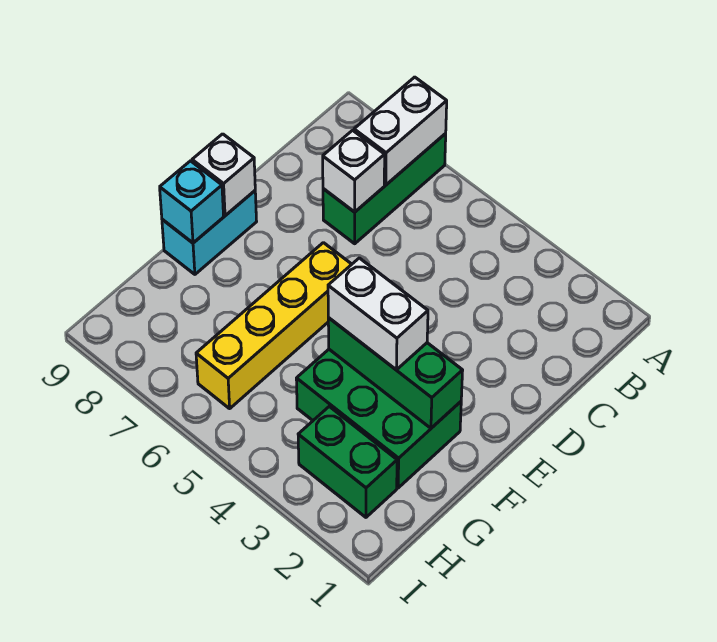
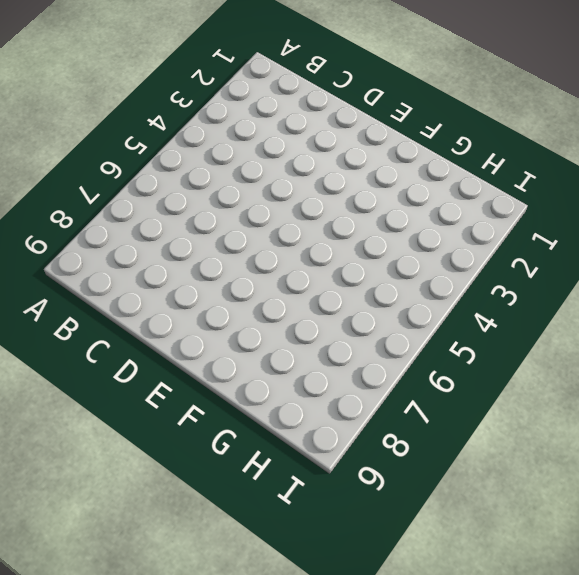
none -> green brick A7:C7 level 1
none -> yellow brick E6:H6 level 1

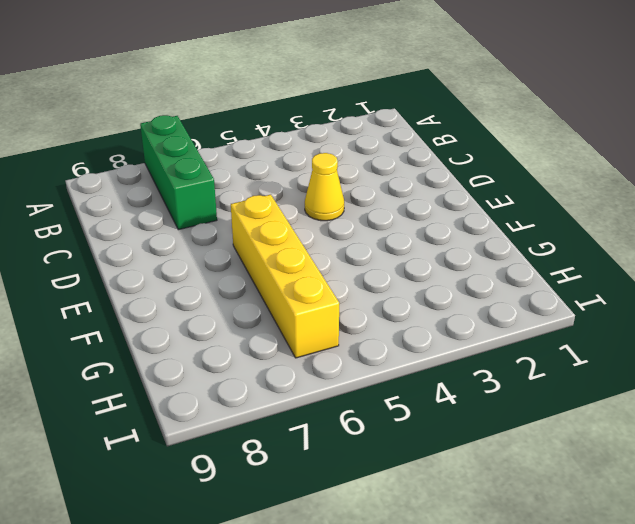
yellow cone D4 level 1 -> none
none -> cyan brick E9:F9 level 1
none -> green brick F2:G4 level 1

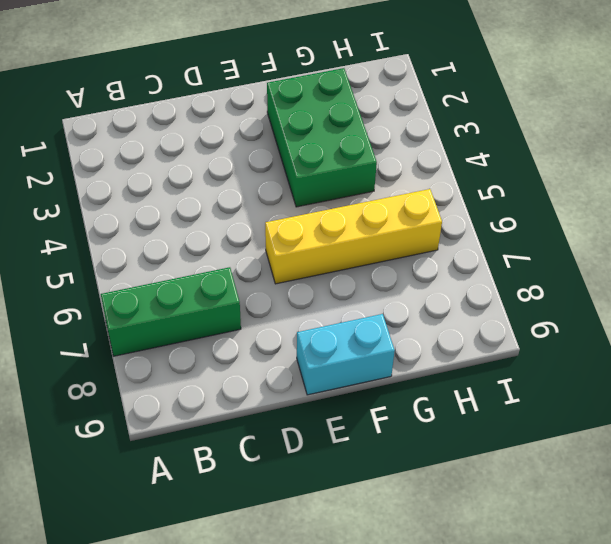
none -> green brick H2:H3 level 1
none -> white brick A7:B7 level 2

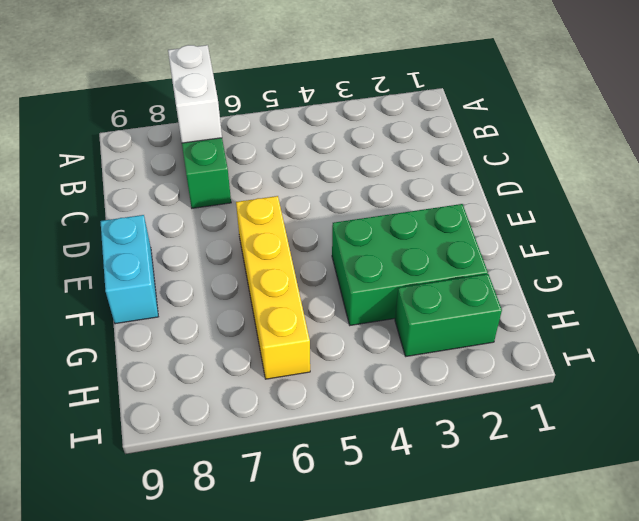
none -> white brick C7 level 2
none -> white brick E9 level 2

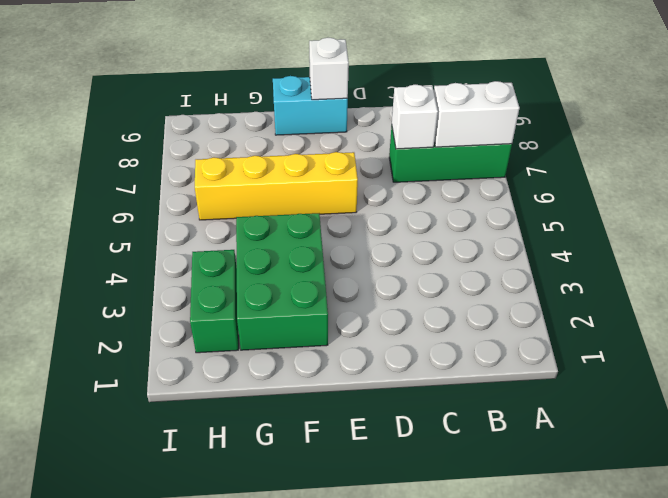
none -> green brick F2:F4 level 2
none -> cyan brick F9 level 2

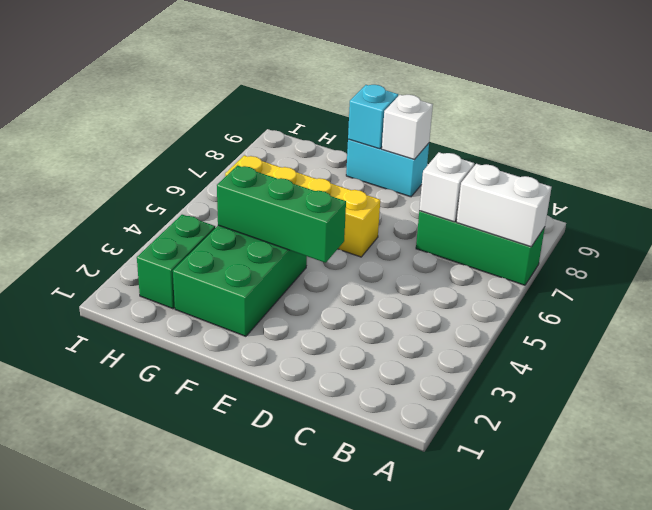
green brick E4:G4 level 2 -> green brick F2:F4 level 2
none -> white brick F3:F4 level 3

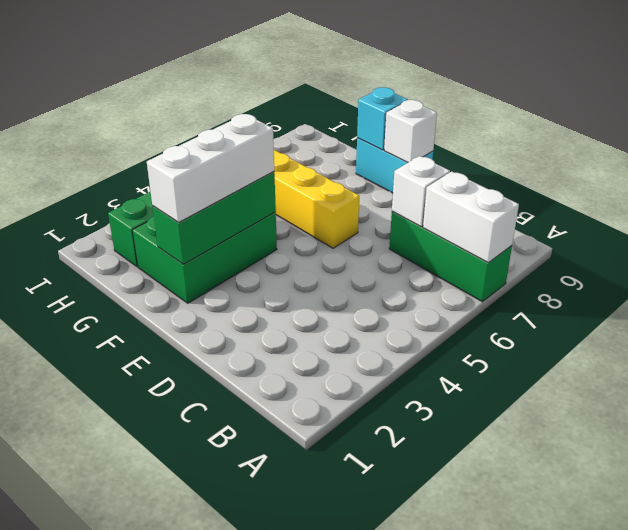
white brick F2:F4 level 3 -> white brick F3:F4 level 3

